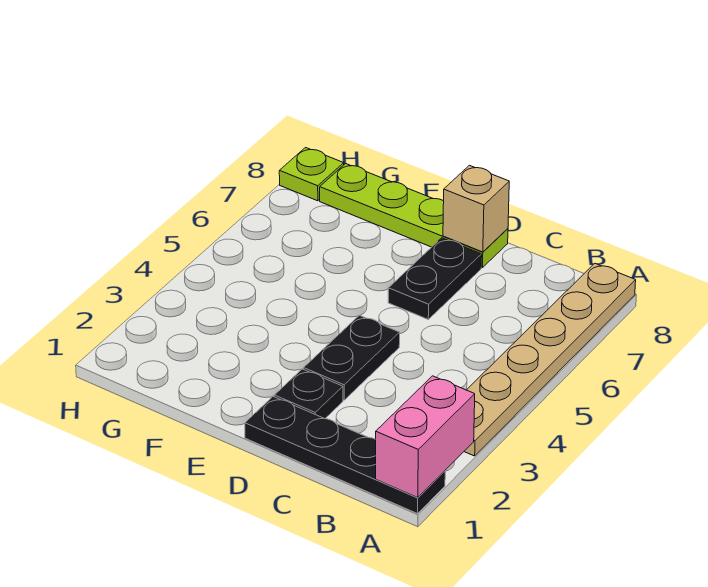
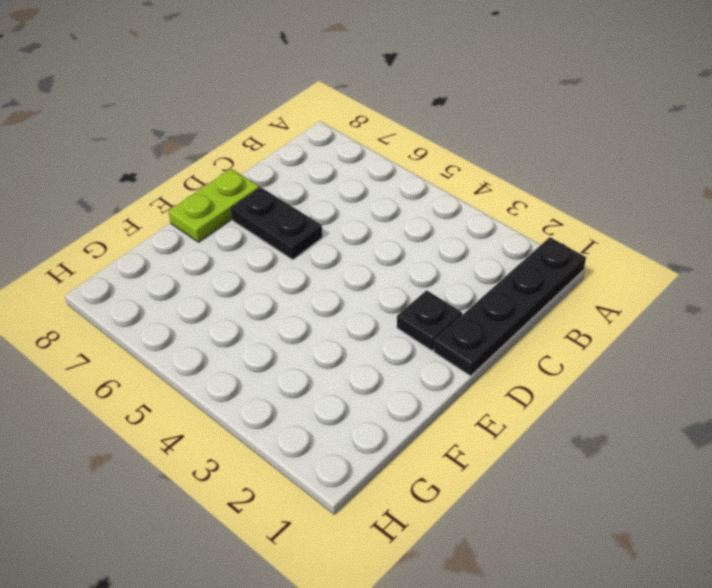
lime plate D8:E8 level 1 -> lime plate D8:G8 level 1
none -> tan plate A3:A8 level 1
none -> black plate D3:D4 level 1

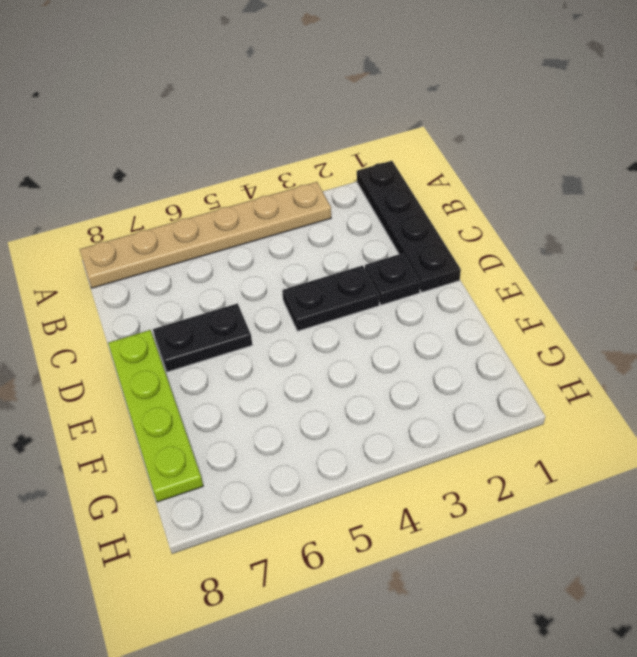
none -> lime plate H8 level 1
none -> pink brick A1:A2 level 2

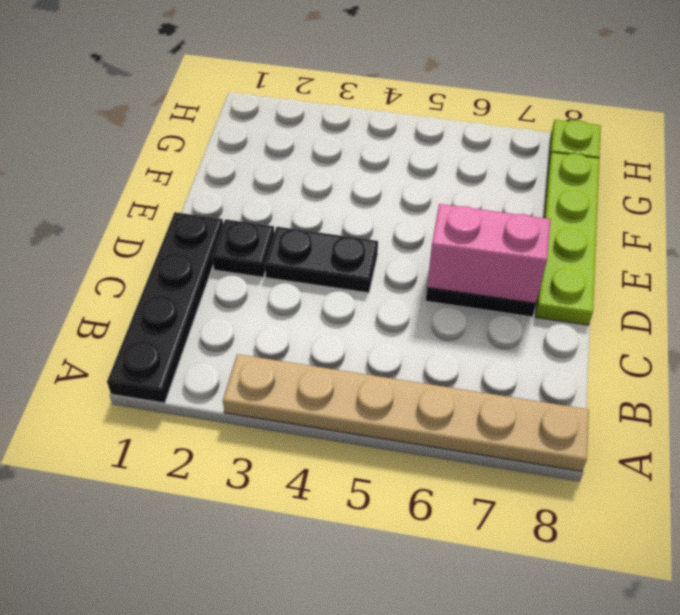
pink brick D6:D7 level 2 -> pink brick A1:A2 level 2
none -> tan brick D8 level 2

